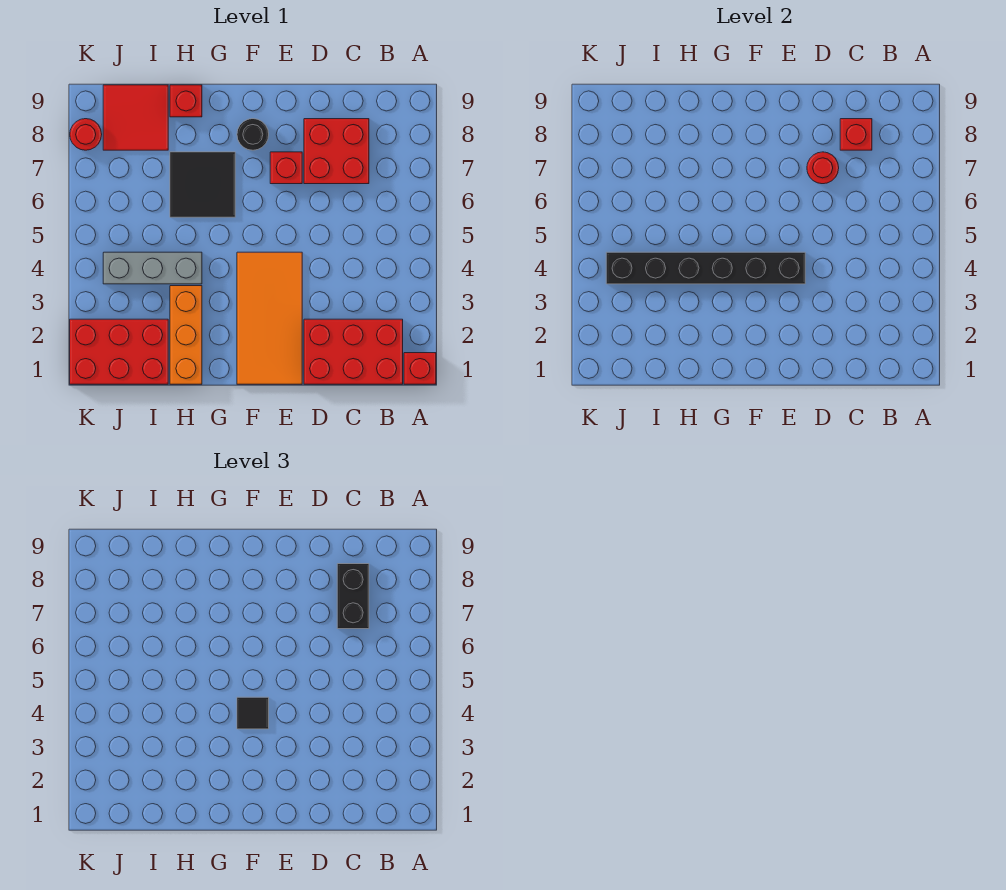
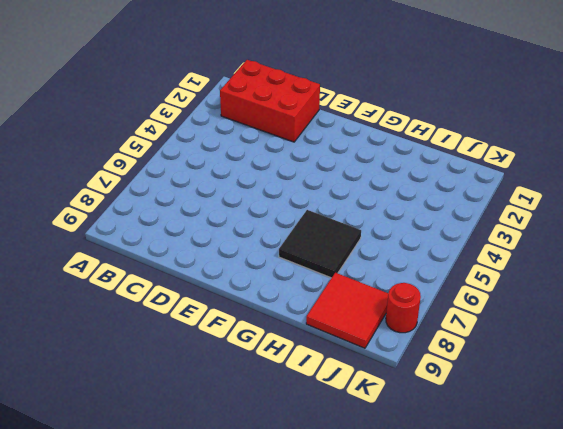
none -> red brick A1 level 1
none -> red brick C7:D8 level 1
none -> orange tile E1:F4 level 1

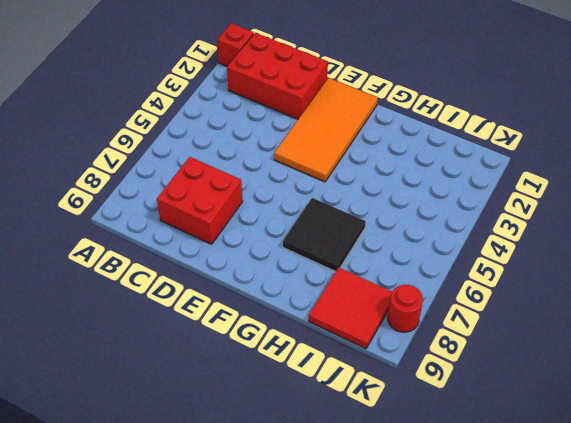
none -> red brick E7 level 1
none -> black round brick F8 level 1
none -> orange brick H1:H3 level 1

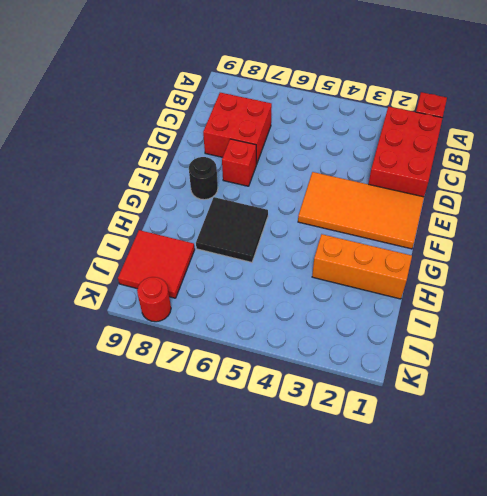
none -> grey brick H4:J4 level 1
none -> red brick H9 level 1
none -> red brick I1:K2 level 1

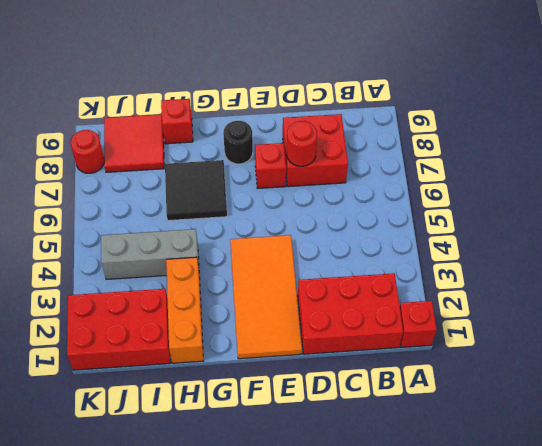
none -> red brick C8 level 2
none -> black brick E4:J4 level 2
none -> black brick C7:C8 level 3

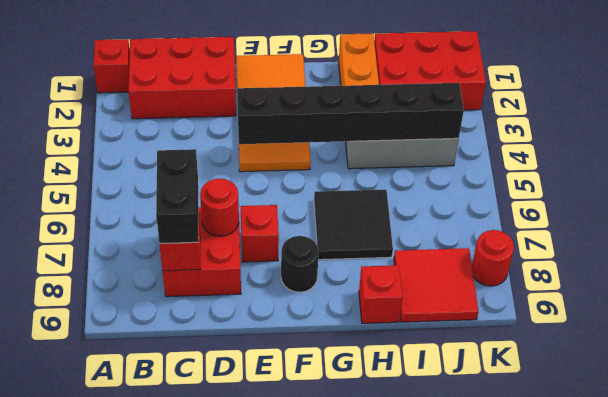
none -> black tile F4 level 3

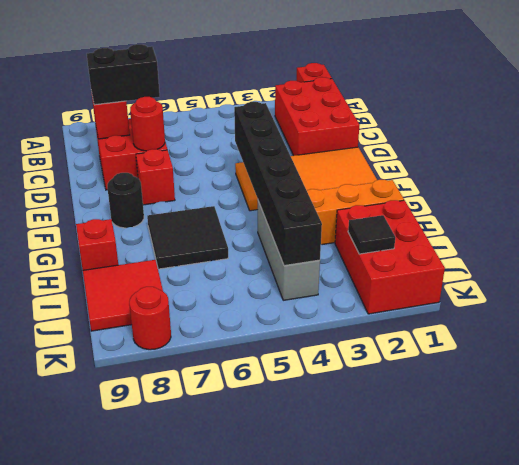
black tile J2 level 2 -> black tile F4 level 3

